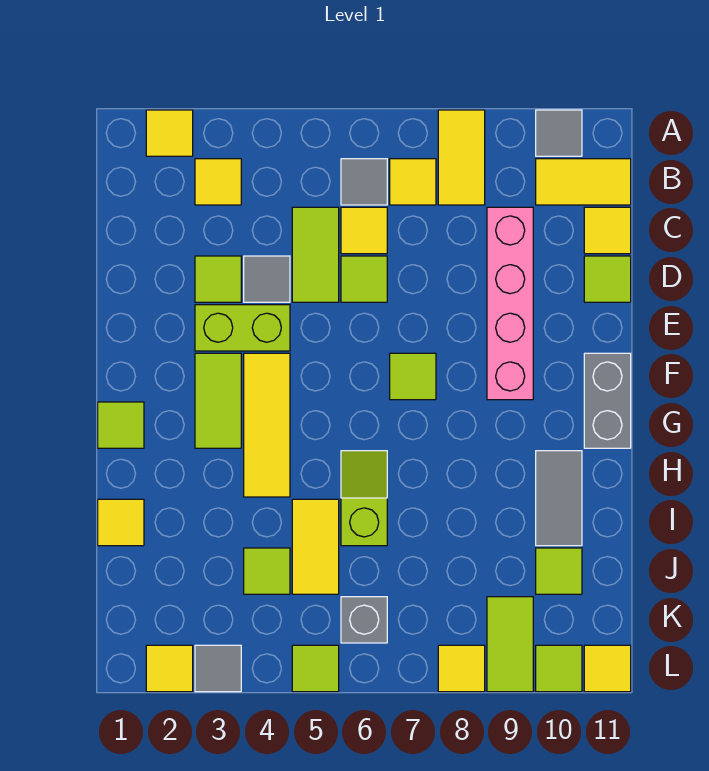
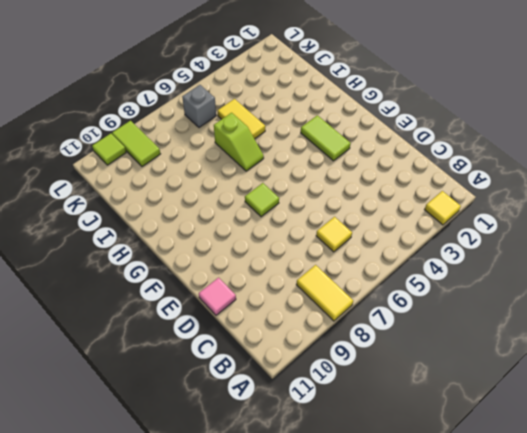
pink tile D11 level 1 -> lime tile D11 level 1
none -> grey tile A10 level 1
none -> yellow tile B3 level 1
none -> grey tile B6 level 1
none -> yellow tile B7 level 1

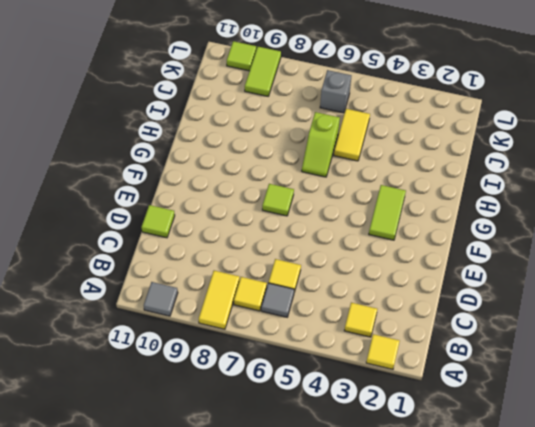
none -> yellow tile B10:B11 level 1
none -> lime tile C5:D5 level 1
none -> pink brick C9:F9 level 1
none -> yellow tile C11 level 1

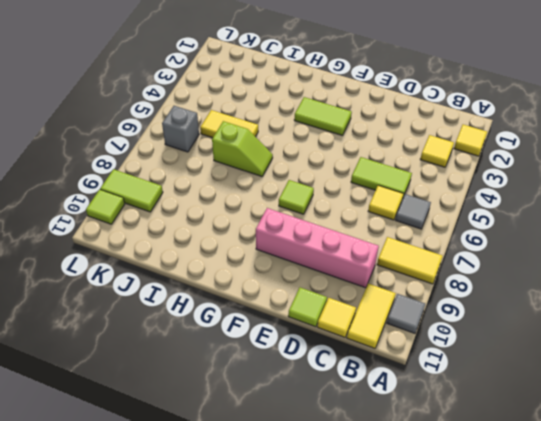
none -> yellow tile B7 level 1
none -> lime tile D3 level 1
none -> grey tile D4 level 1
none -> lime tile D6 level 1

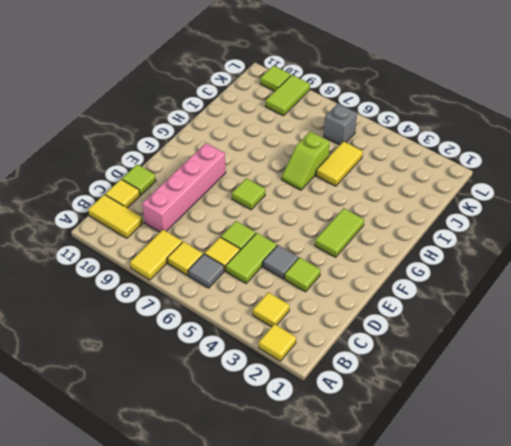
none -> grey tile A10 level 1
none -> lime brick E3:E4 level 1
none -> yellow tile F4:H4 level 1
none -> grey brick F11:G11 level 1

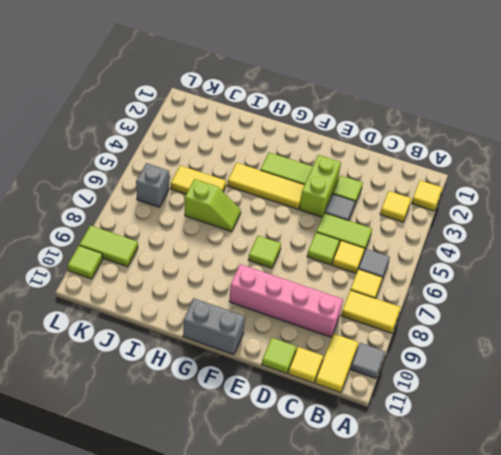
none -> lime tile G1 level 1
none -> grey tile H10:I10 level 1
none -> yellow tile I1 level 1
none -> lime tile J4 level 1

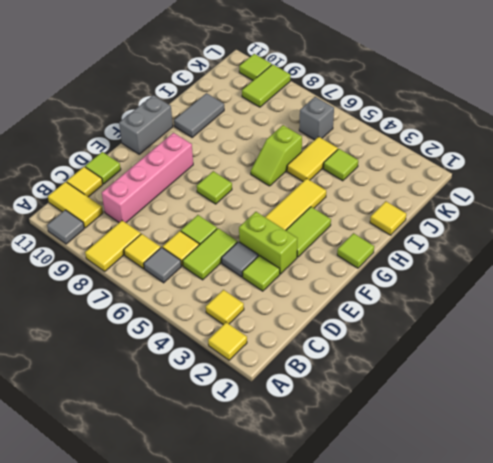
none -> lime tile J10 level 1
none -> yellow tile L2 level 1
none -> grey tile L3 level 1
none -> lime tile L5 level 1

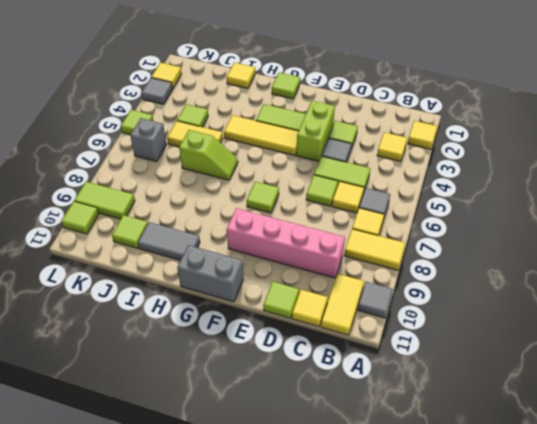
none -> yellow tile L8 level 1
none -> yellow tile L11 level 1

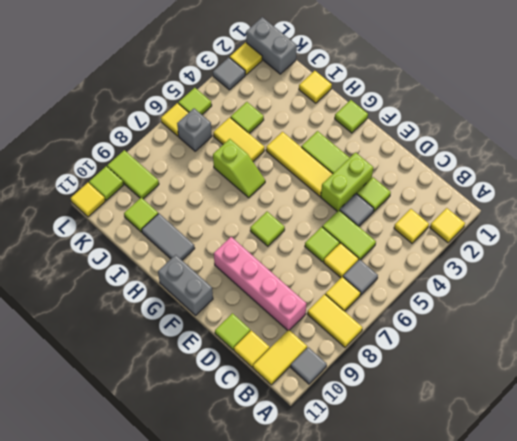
grey brick K1:L1 level 1 -> none
yellow tile L6 level 1 -> yellow tile L8 level 1

